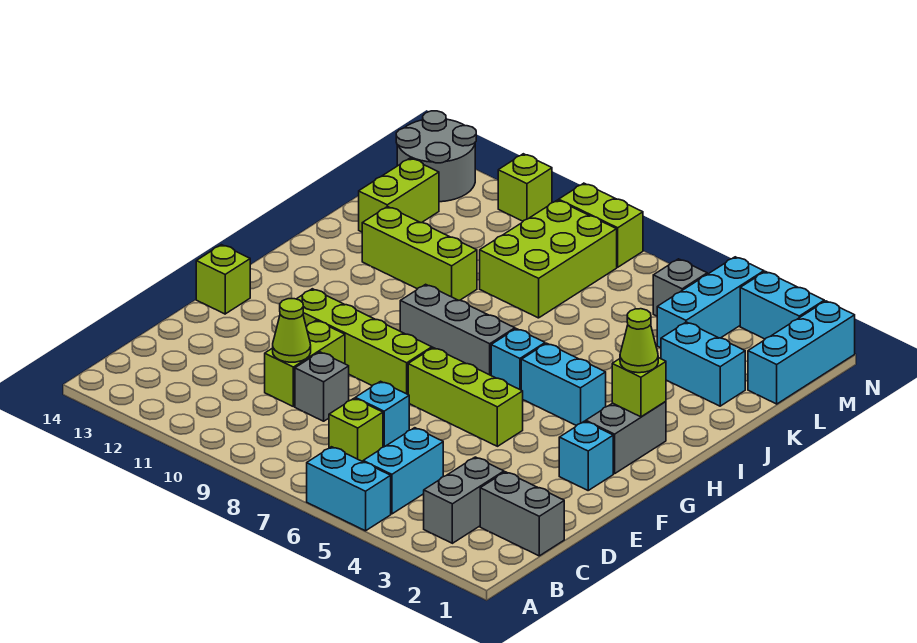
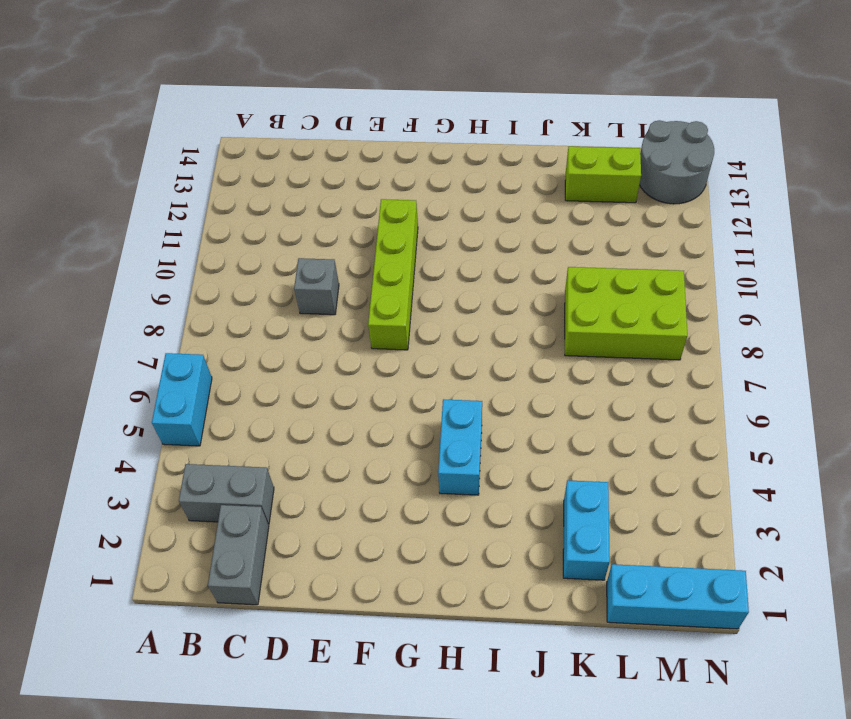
none -> cyan brick B5:C5 level 1
none -> lime brick C7 level 1
none -> cyan brick D7 level 1
none -> lime brick D10:E10 level 1

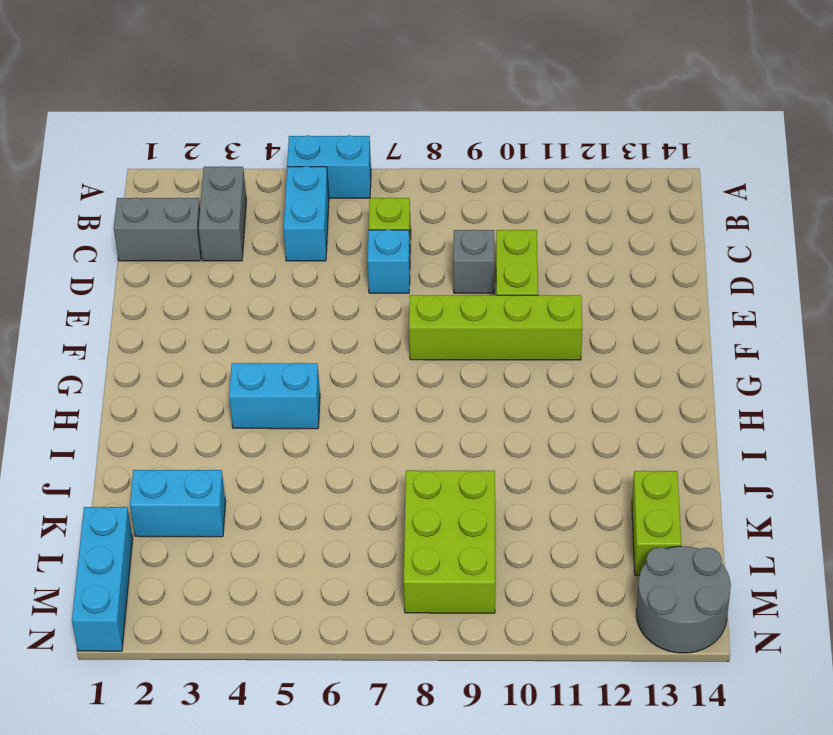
none -> cyan brick F2 level 1
none -> lime brick F5:F7 level 1
none -> lime brick F14 level 1
none -> grey brick G2:H2 level 1

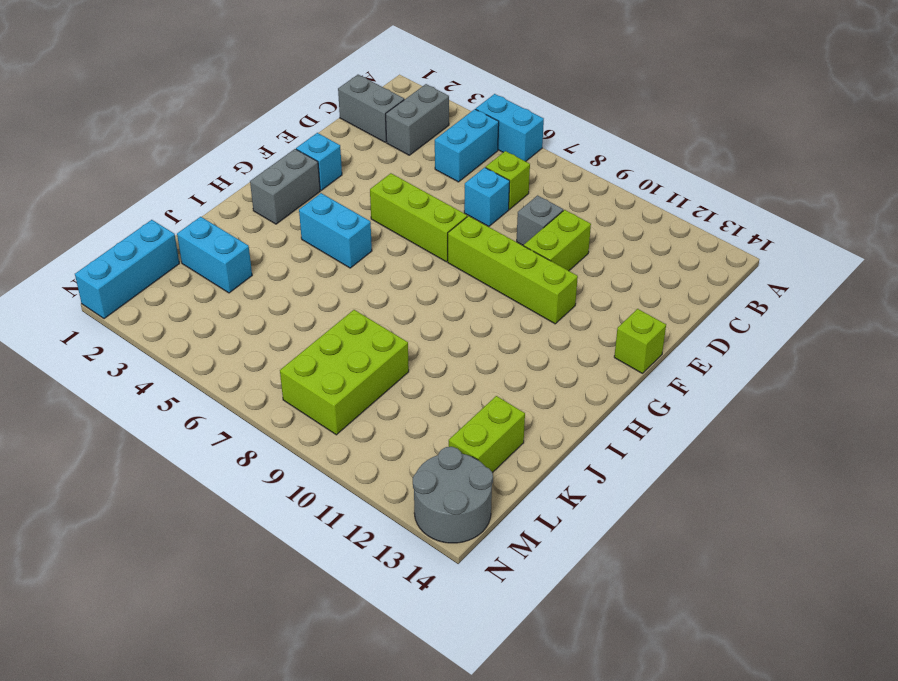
none -> cyan brick H6 level 1
none -> grey brick H7:H9 level 1
none -> lime brick J10:J12 level 1
none -> cyan brick L4:N4 level 1

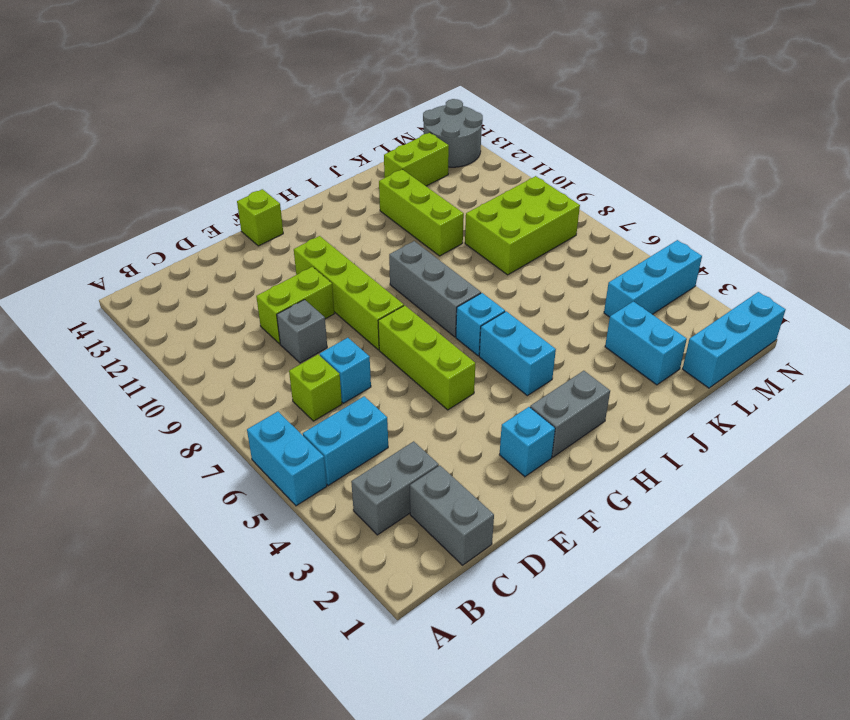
none -> grey brick M5 level 1
none -> cyan brick N2:N3 level 1
none -> lime brick N8:N9 level 1
none -> lime brick N11 level 1

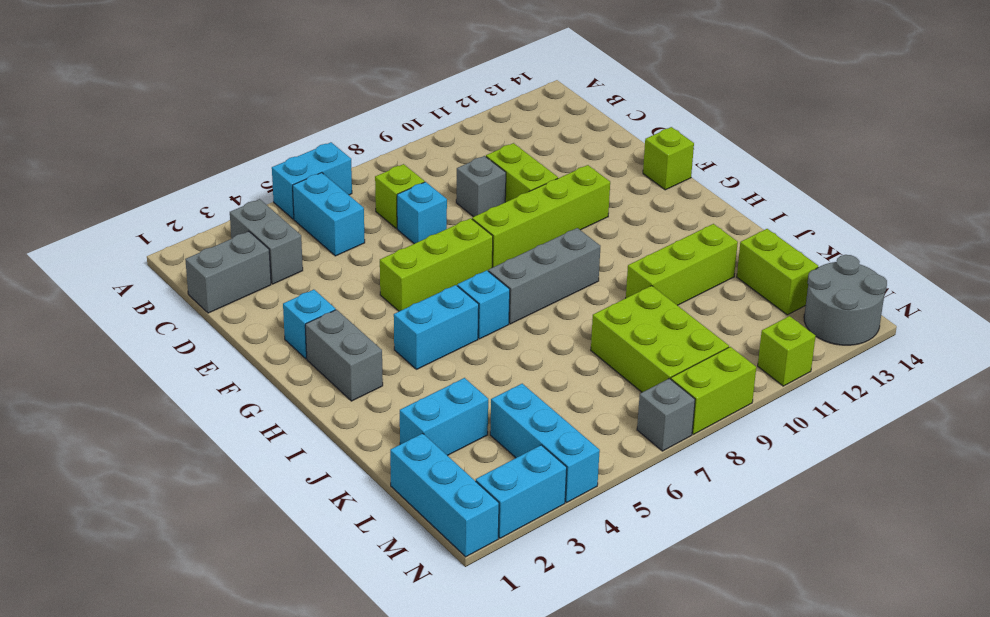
grey brick N7 level 1 -> grey brick M5 level 1
none -> lime cone D10 level 2
none -> lime brick H2 level 2
none -> lime cone H2 level 3

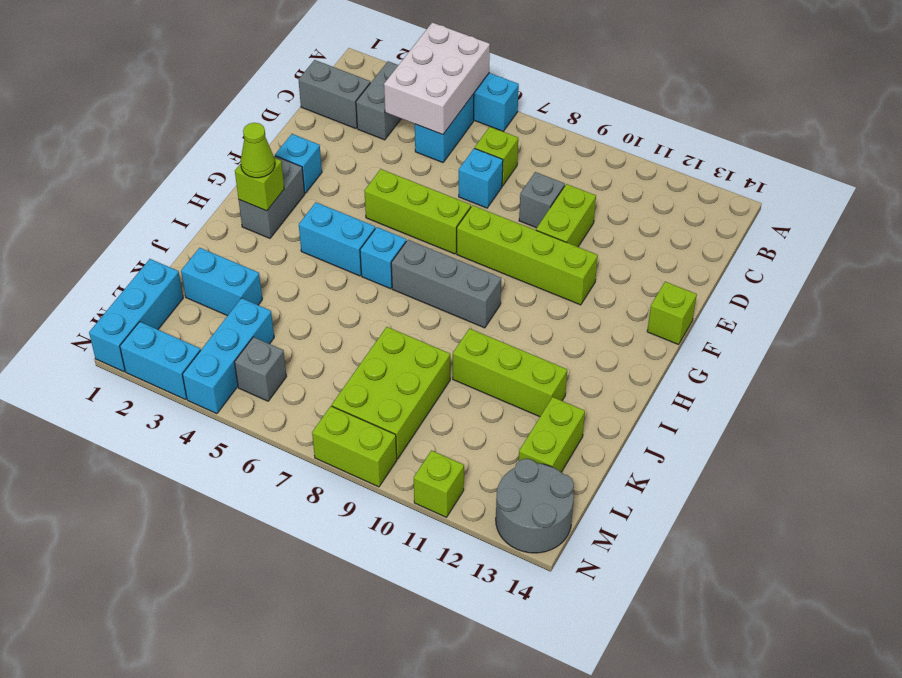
white brick A4:C5 level 2 -> none
none -> lime cone D10 level 2

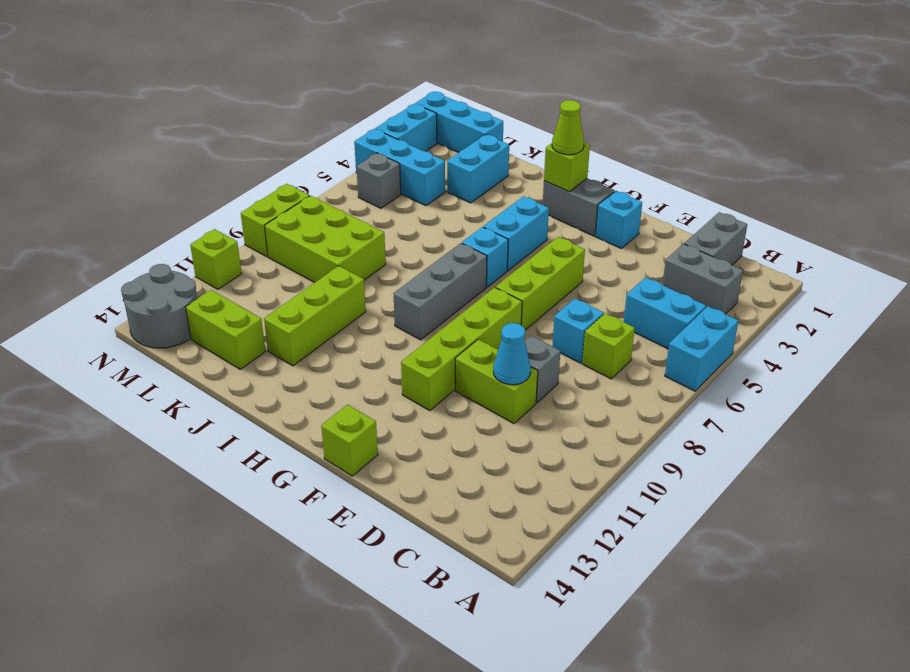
cyan cone D10 level 2 -> lime cone D10 level 2

